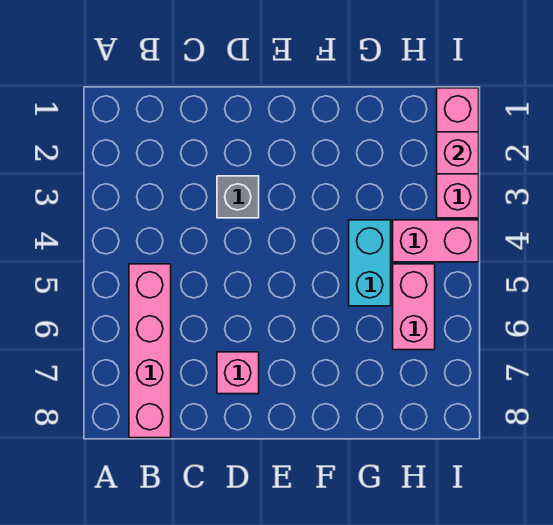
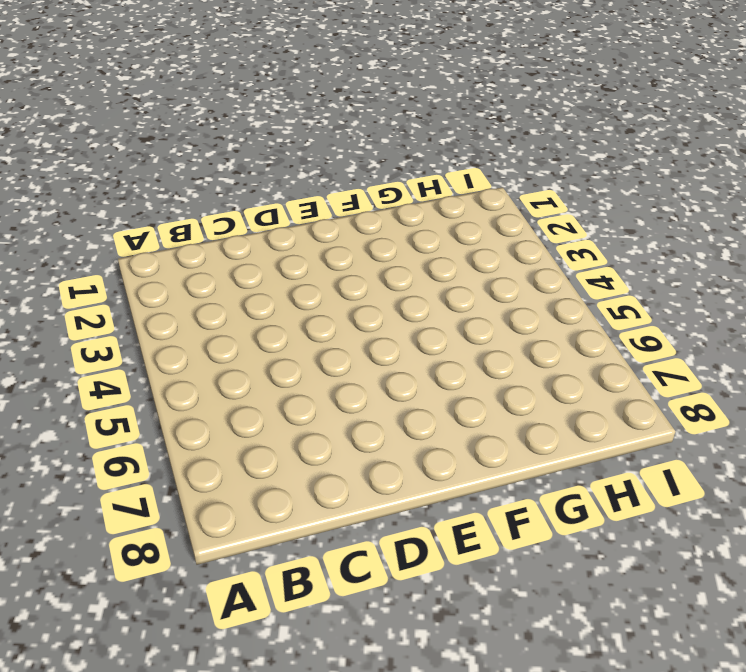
none -> pink brick B5:B8 level 1
none -> grey brick D3 level 1

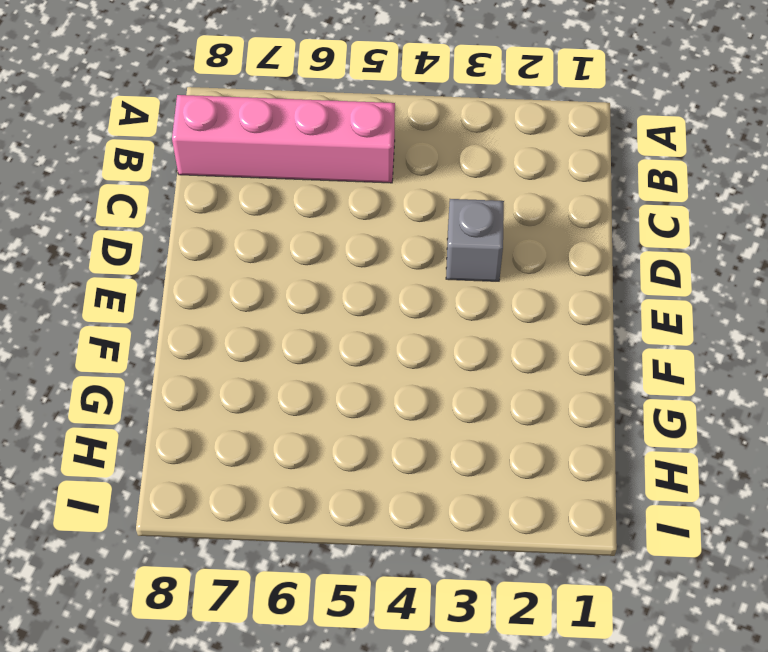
none -> pink brick D7 level 1
none -> cyan brick G4:G5 level 1

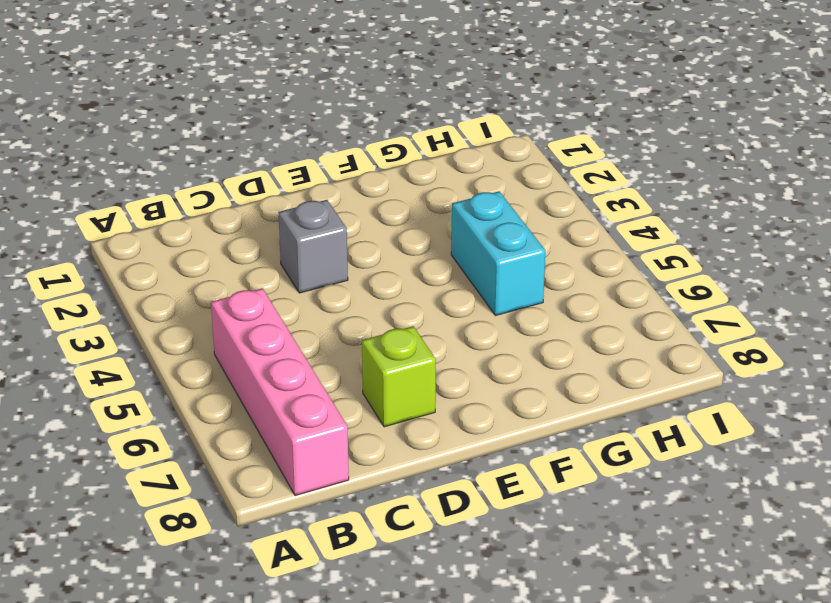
lime brick D7 level 1 -> pink brick D7 level 1
none -> pink brick H4:I4 level 1
none -> pink brick H5:H6 level 1

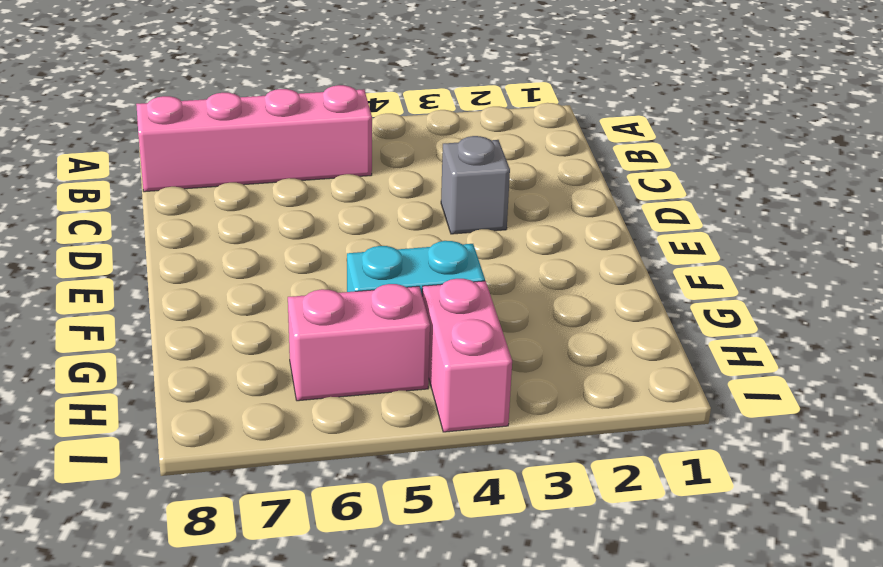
none -> pink brick D7 level 1
none -> pink brick I1:I3 level 1

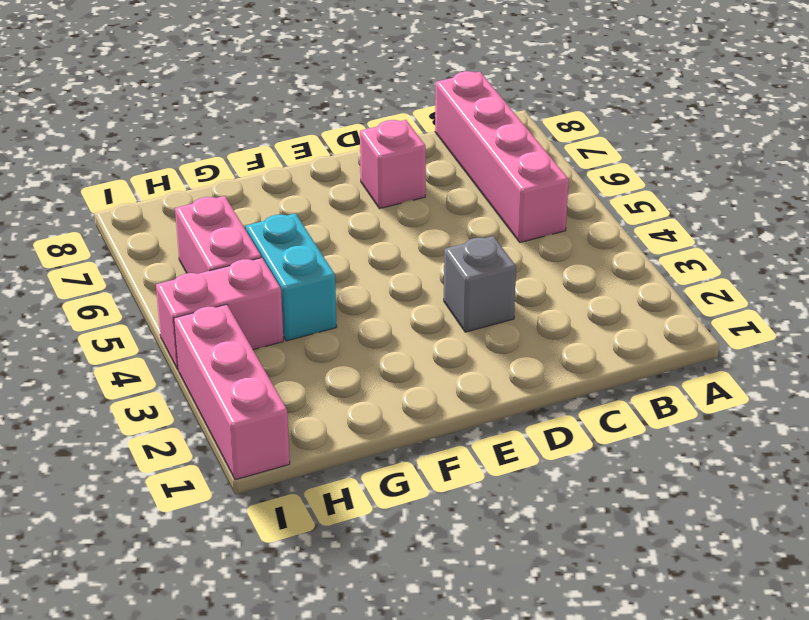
none -> pink brick I2 level 2

